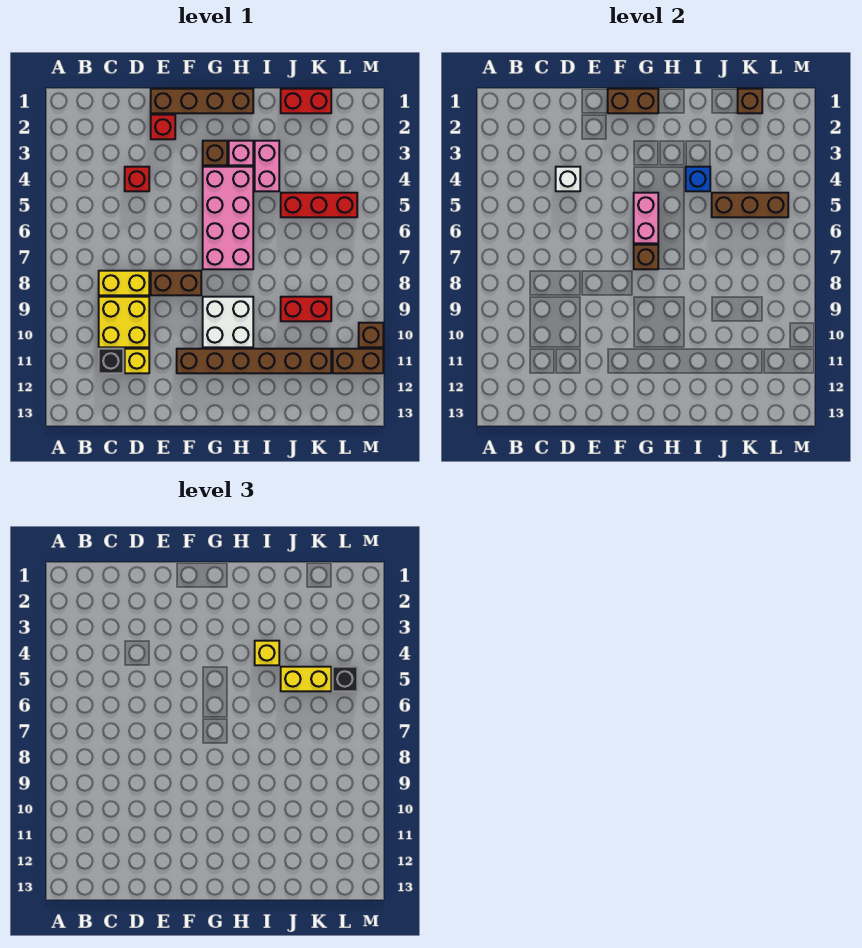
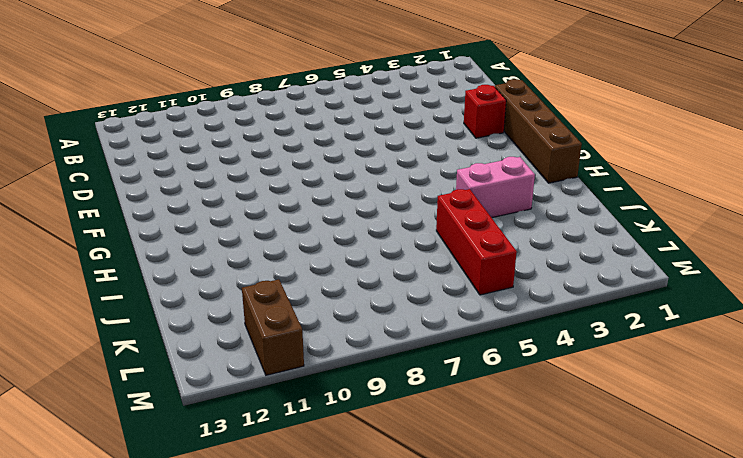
none -> yellow brick C8:D8 level 1
none -> yellow brick C9:D10 level 1
none -> black brick C11 level 1

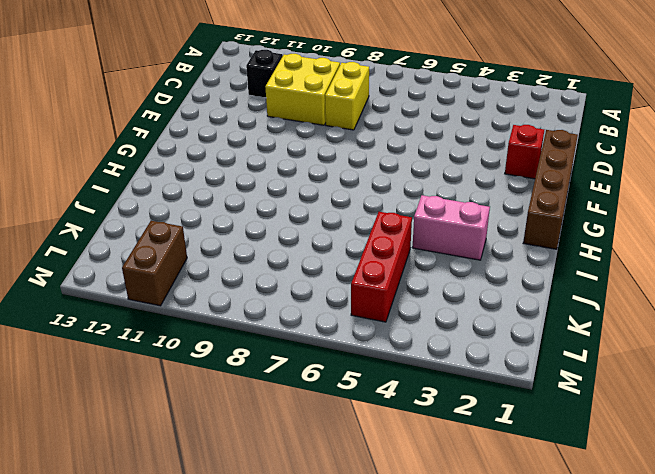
none -> red brick D4 level 1
none -> yellow brick D11 level 1
none -> brown brick E8:F8 level 1

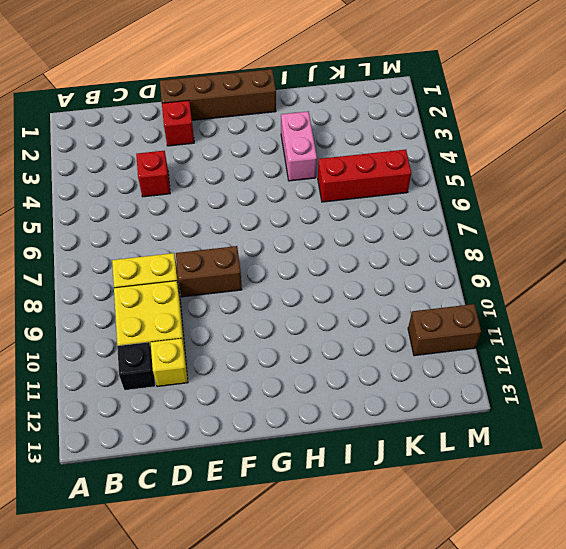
none -> brown brick F11:K11 level 1
none -> brown brick G3 level 1
none -> pink brick G4:H7 level 1

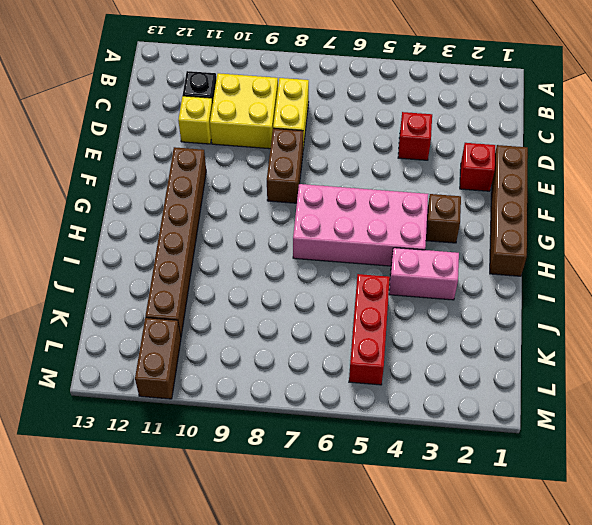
none -> white brick G9:H10 level 1
none -> pink brick H3 level 1
none -> red brick J1:K1 level 1

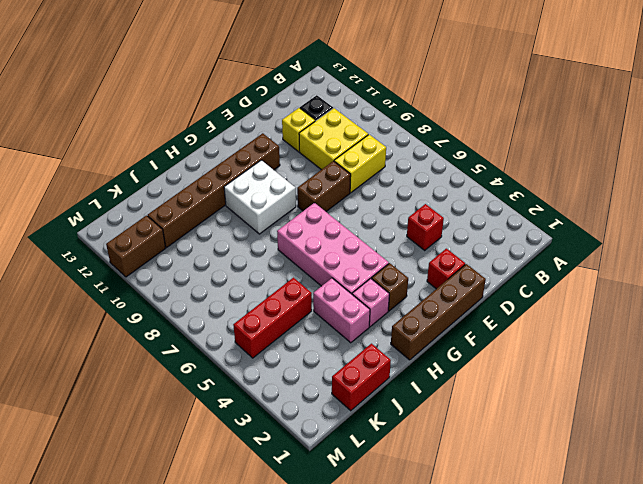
none -> red brick J9:K9 level 1
none -> brown brick M10 level 1
none -> white brick D4 level 2

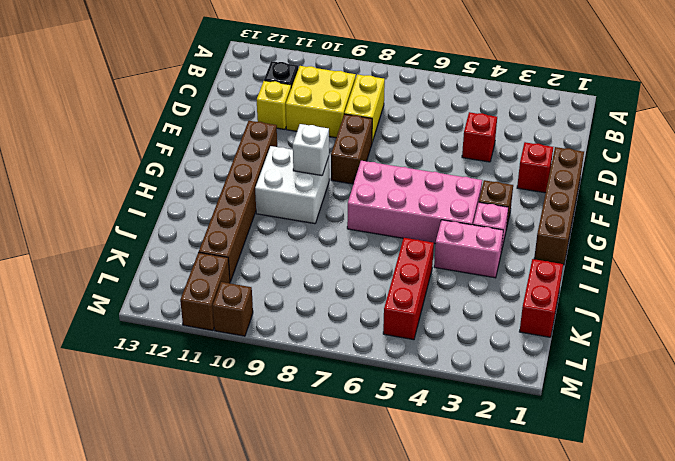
white brick G9 level 2 -> white brick D4 level 2
none -> red brick J9:K9 level 1
none -> brown brick F1:G1 level 2
none -> pink brick G5:G6 level 2

